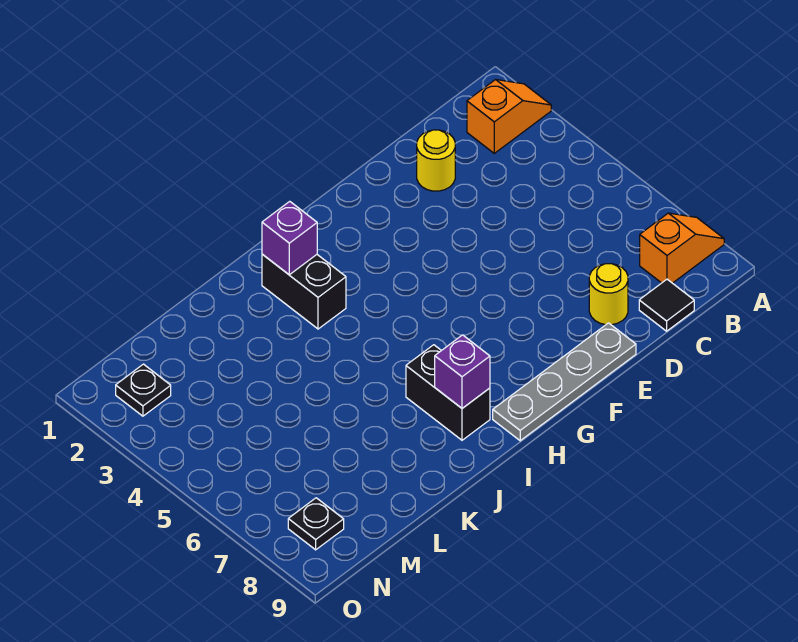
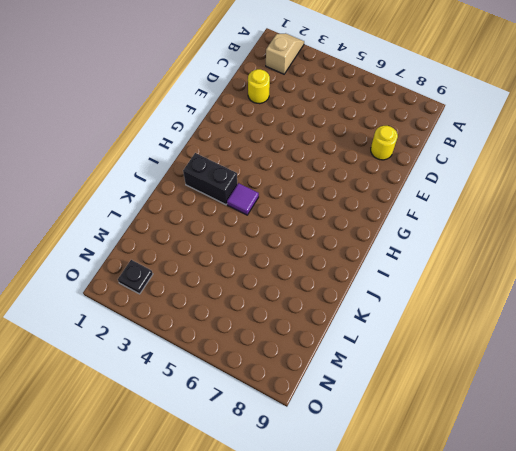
tan slope A2:B2 level 1 top B -> orange slope A2:B2 level 1 top B
purple tile I4 level 1 -> none
none -> orange slope A8:B8 level 1 top B
none -> black tile C9 level 1
none -> grey plate E9:H9 level 1

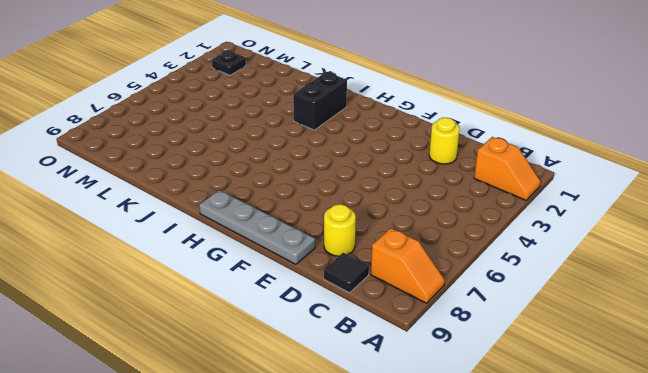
none -> black brick I7:I8 level 1
none -> black plate N8 level 1
none -> purple brick I2 level 2

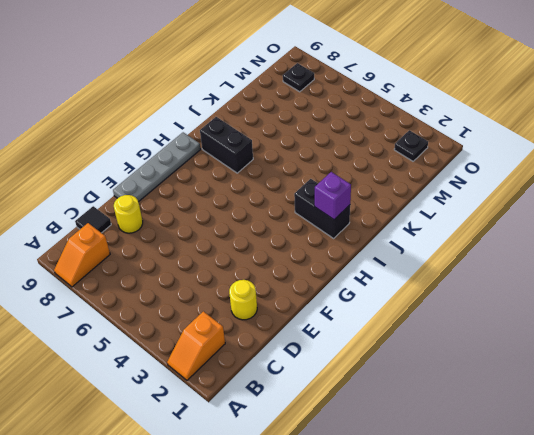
none -> purple brick I8 level 2

